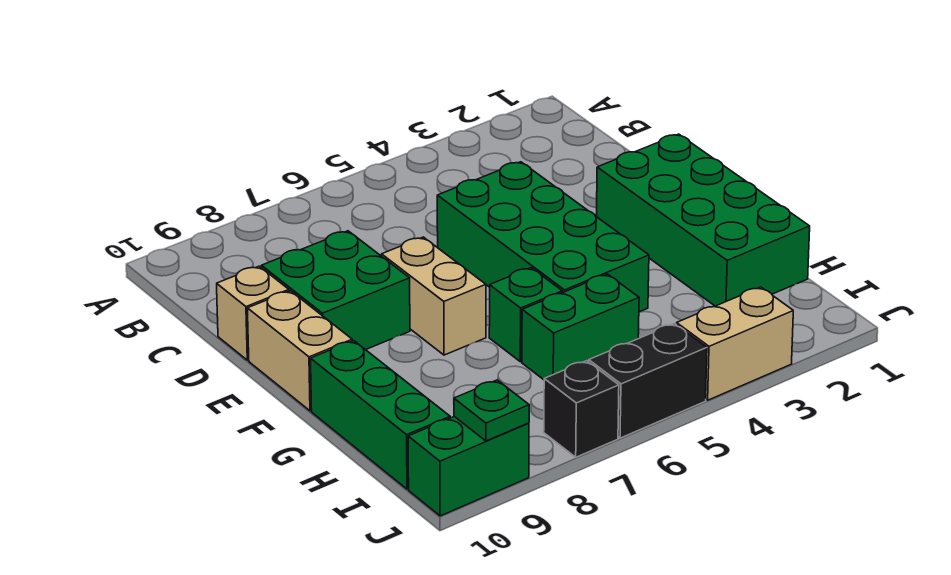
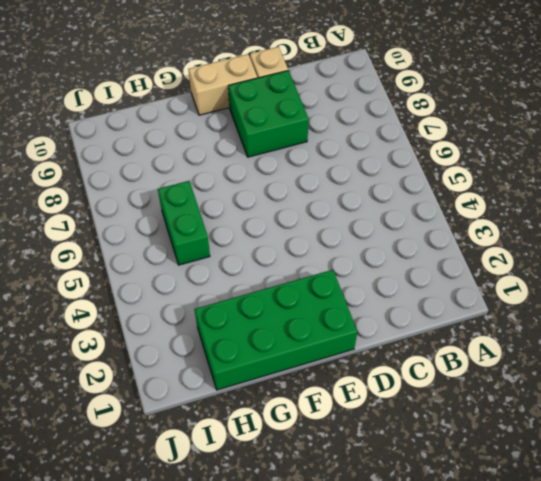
none -> green brick D4:G5 level 1
none -> tan brick E7:F7 level 1
none -> green brick G6 level 1

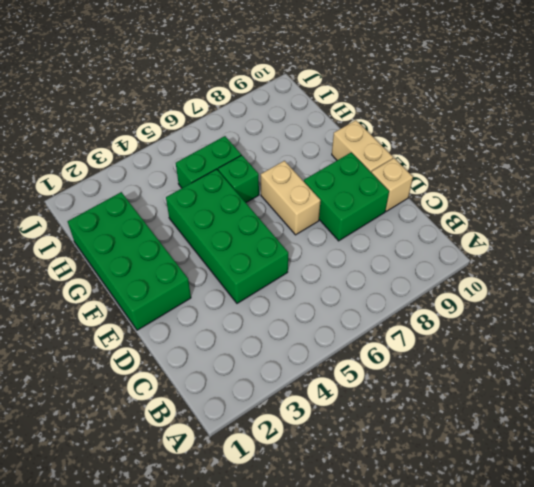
none -> green brick G10:I10 level 1
none -> tan brick J3:J4 level 1
none -> black brick J5:J6 level 1

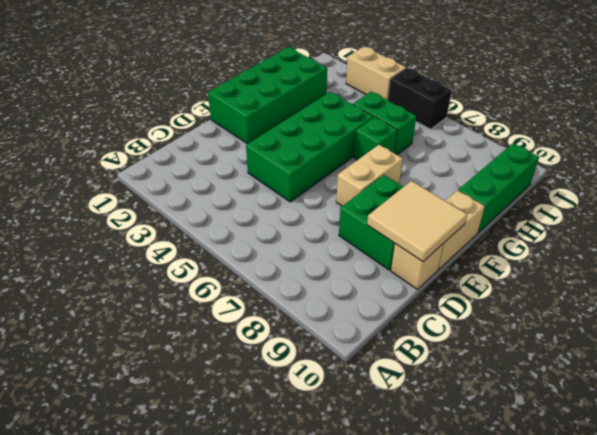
tan tile D9:E10 level 2 -> none
none -> black brick J7 level 1
none -> green brick J9:J10 level 1
none -> green plate J9 level 2

